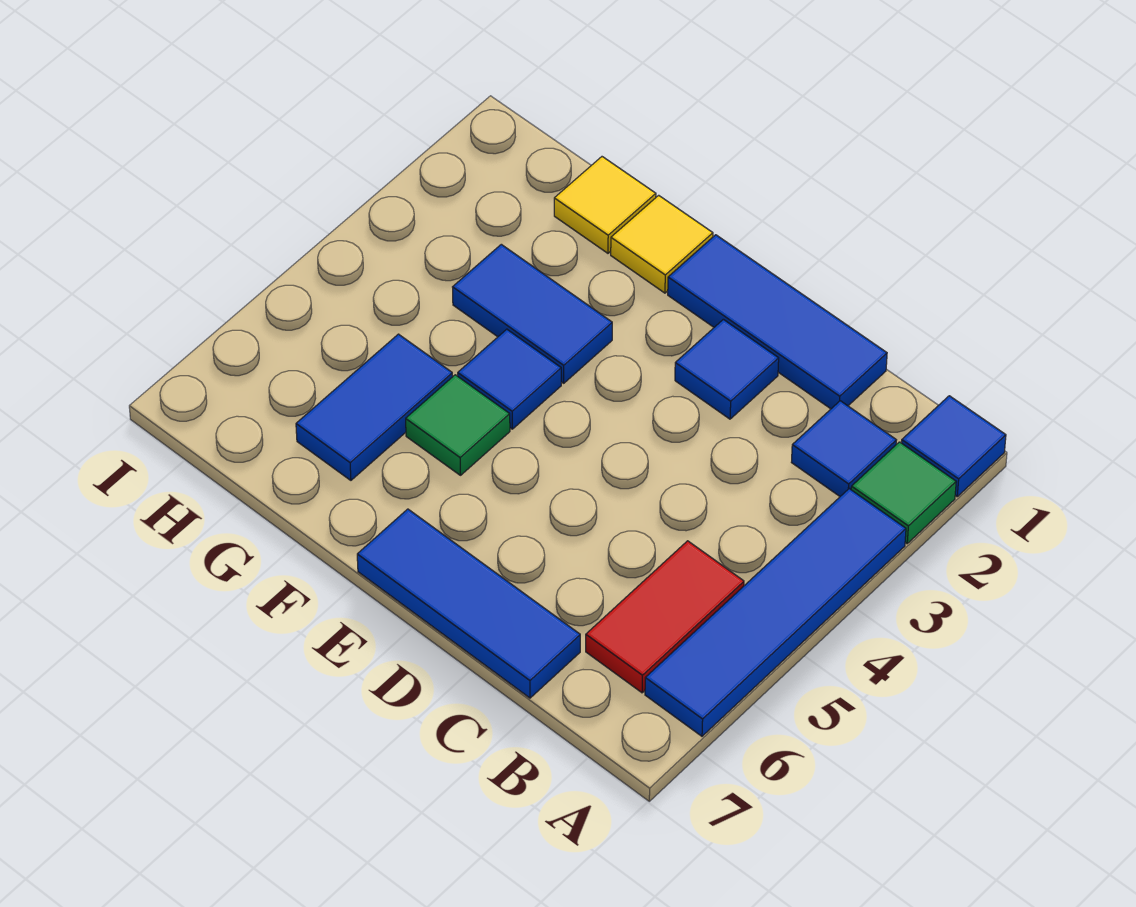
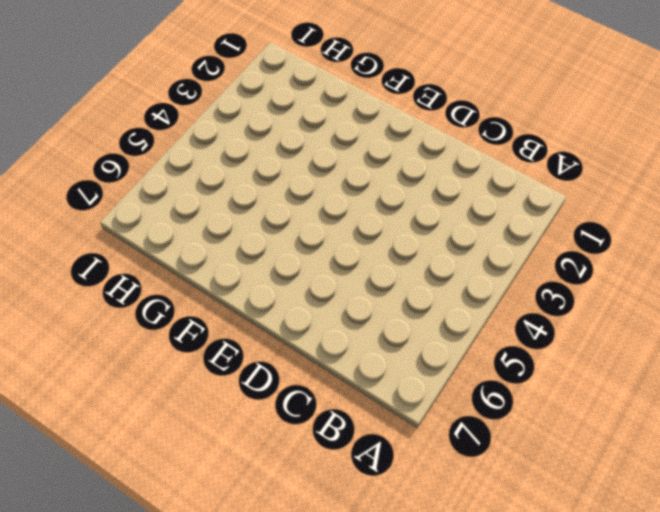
none -> blue tile A1 level 1
none -> green tile A2 level 1
none -> blue tile A3:A6 level 1

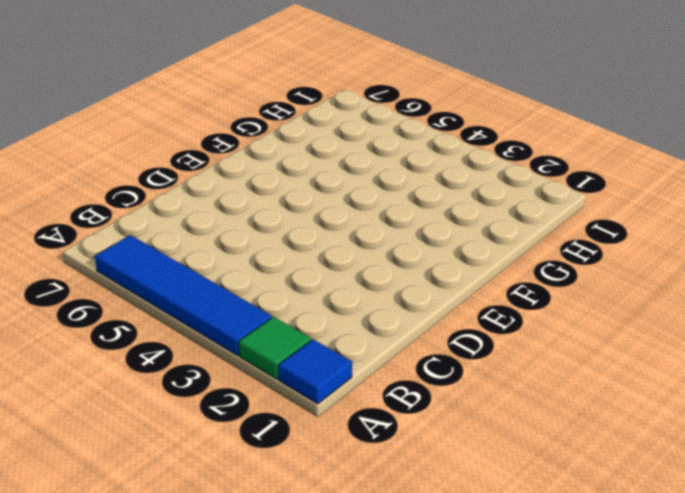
none -> blue tile B2 level 1
none -> red tile B5:B6 level 1
none -> blue tile C1:E1 level 1

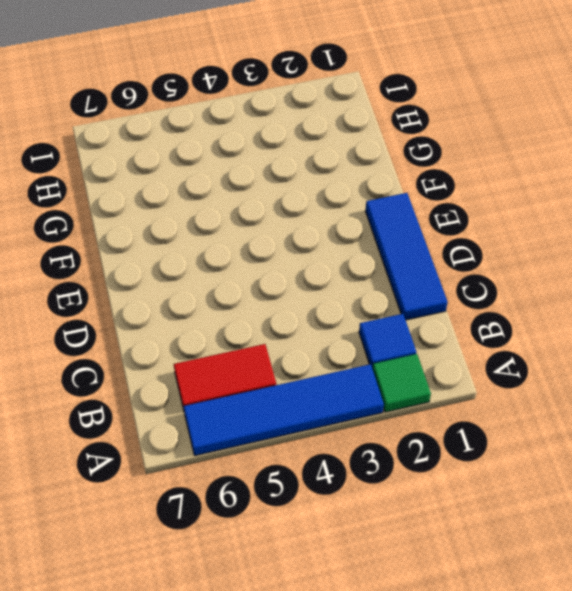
none -> blue tile A1 level 1
none -> blue tile C7:E7 level 1
none -> blue tile D2 level 1

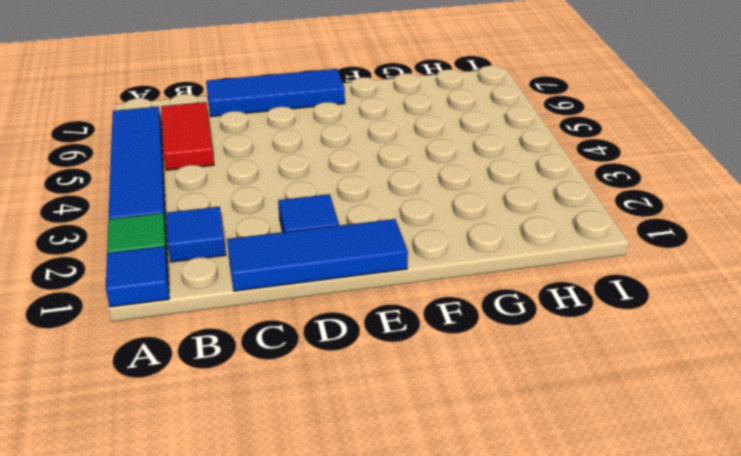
none -> yellow tile F1 level 1
none -> blue tile F3:G3 level 1
none -> blue tile F4 level 1

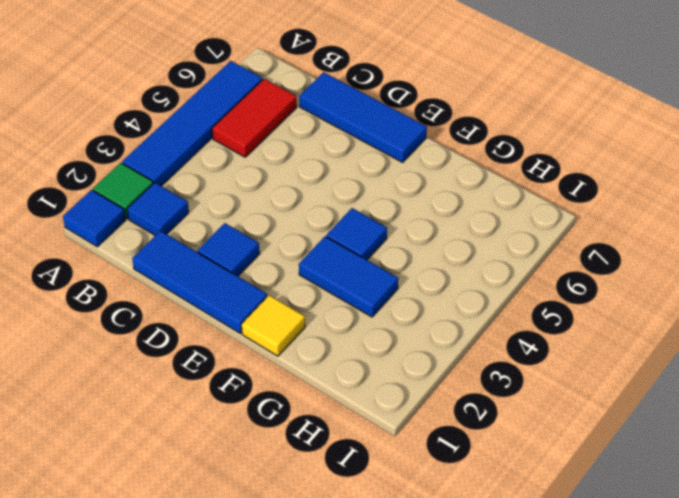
none -> green tile F5 level 1
none -> yellow tile G1 level 1
none -> blue tile G5:G6 level 1

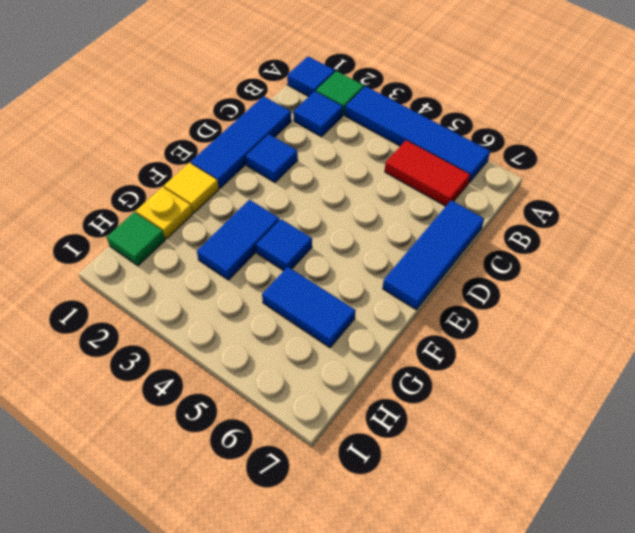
yellow plate G1 level 1 -> yellow tile G1 level 1
green tile H1 level 1 -> green tile F5 level 1

